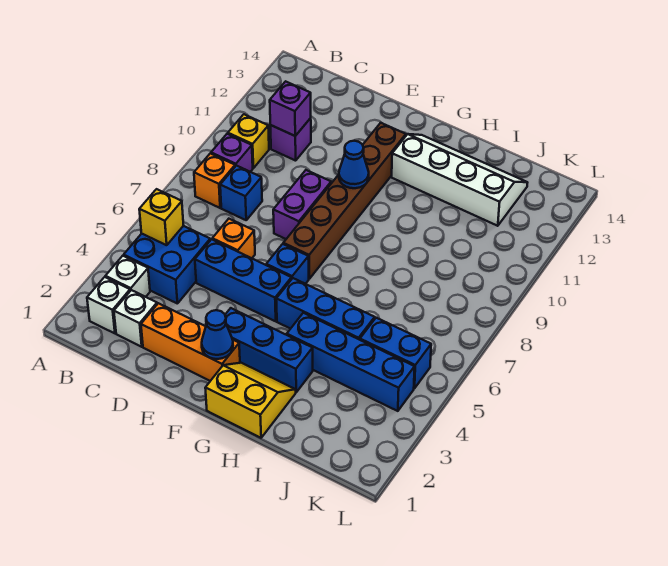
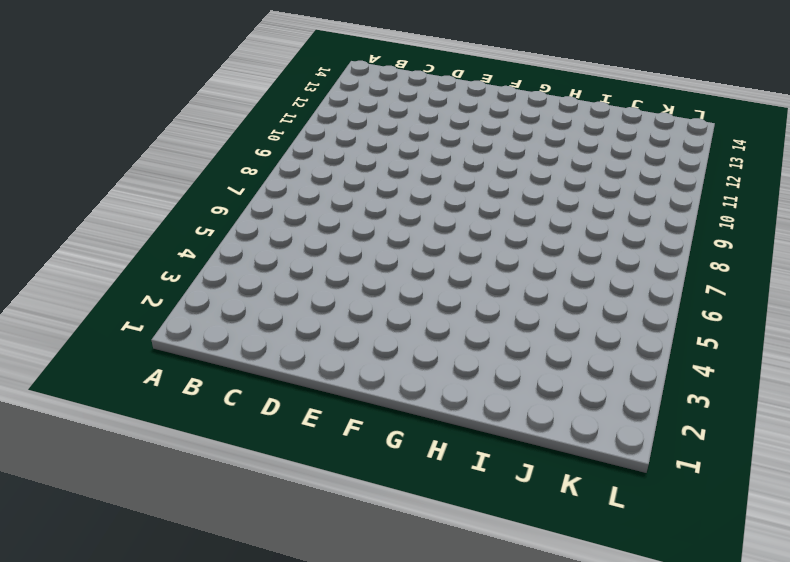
none -> white brick B2 level 1
none -> white brick B3 level 1
none -> blue brick B4:C5 level 1

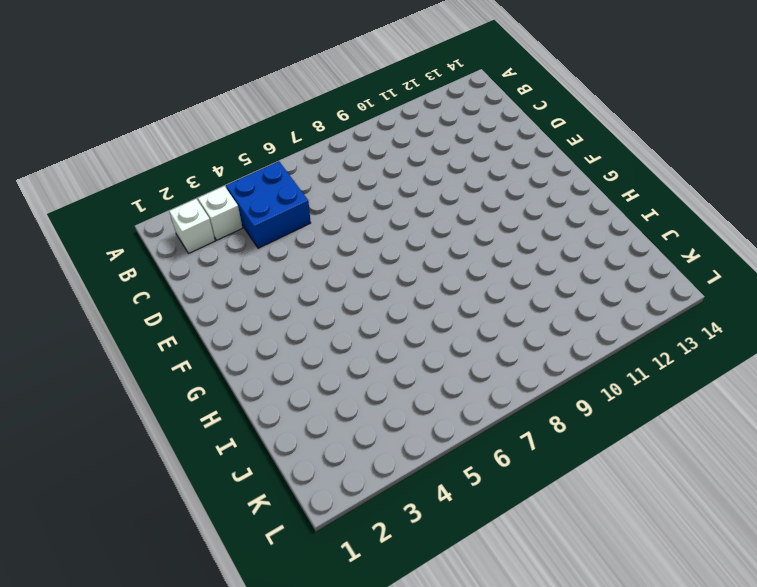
none -> orange brick B8 level 1
none -> purple brick B9 level 1
none -> yellow brick B10 level 1

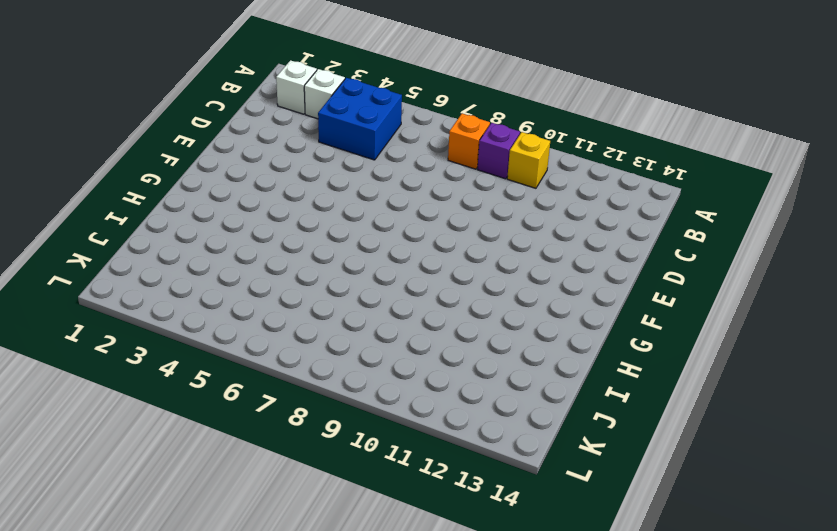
none -> white brick C2 level 1
none -> blue brick C8 level 1
none -> purple brick C11 level 1

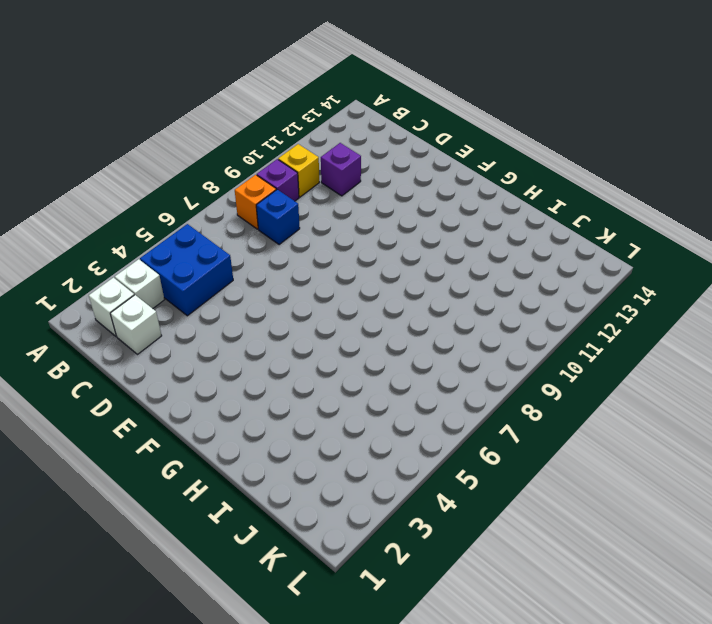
none -> orange brick D2:F2 level 1
none -> blue brick D5:F5 level 1
none -> orange brick D6 level 1

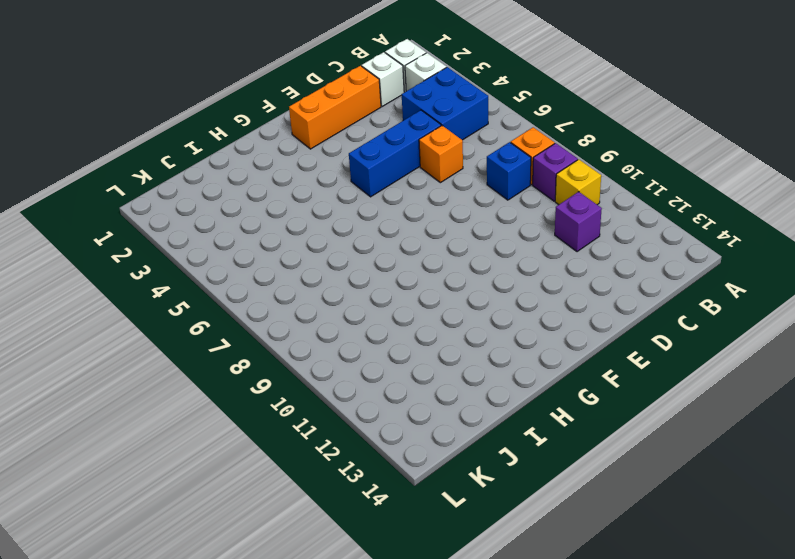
none -> purple brick E8:E9 level 1
none -> blue brick F3:H3 level 1
none -> blue brick F6 level 1

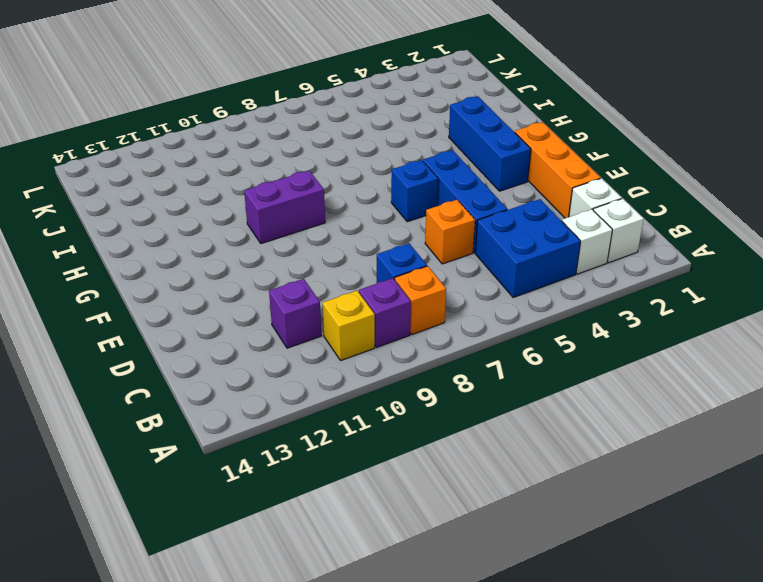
purple brick G9:G10 level 1 -> purple brick E8:E9 level 1
none -> brown brick F7:F12 level 1
none -> yellow slope G1:H2 level 1 top 1
none -> blue brick G5:I5 level 1

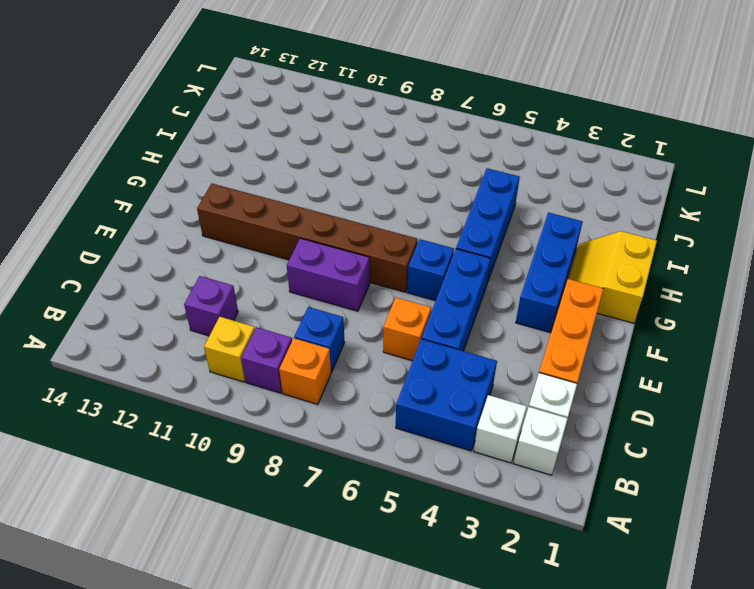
none -> white slope G12:J13 level 1 top 12
none -> blue brick H4:K4 level 1
none -> blue brick J5:K5 level 1

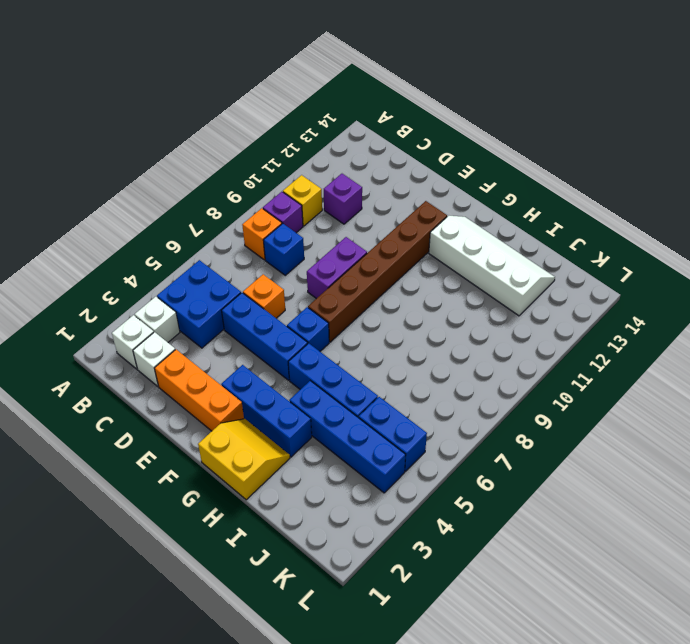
none -> yellow brick B5 level 2
none -> purple brick C11 level 2
none -> blue cone F2 level 2

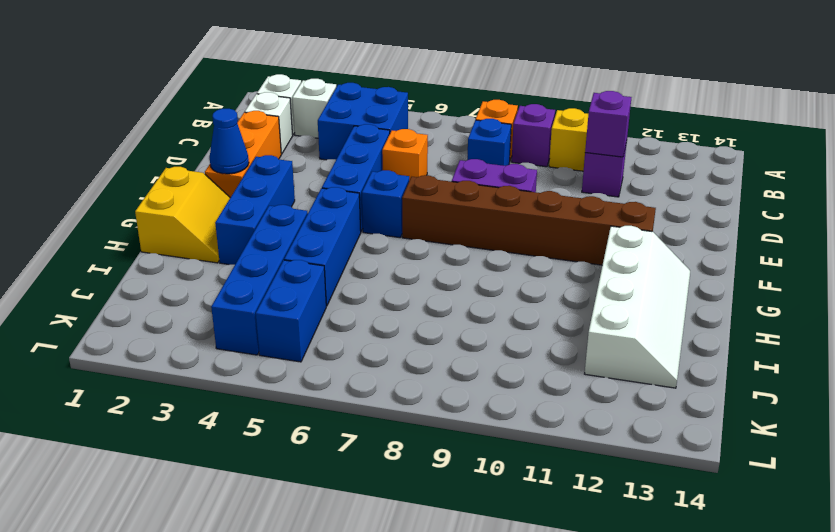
none -> yellow brick B5 level 2
none -> blue cone F10 level 2

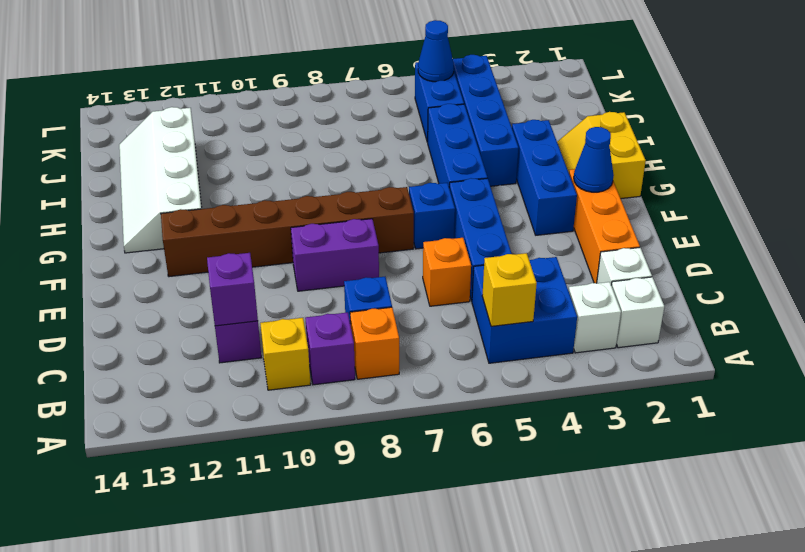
blue cone K5 level 2 -> blue cone F10 level 2

